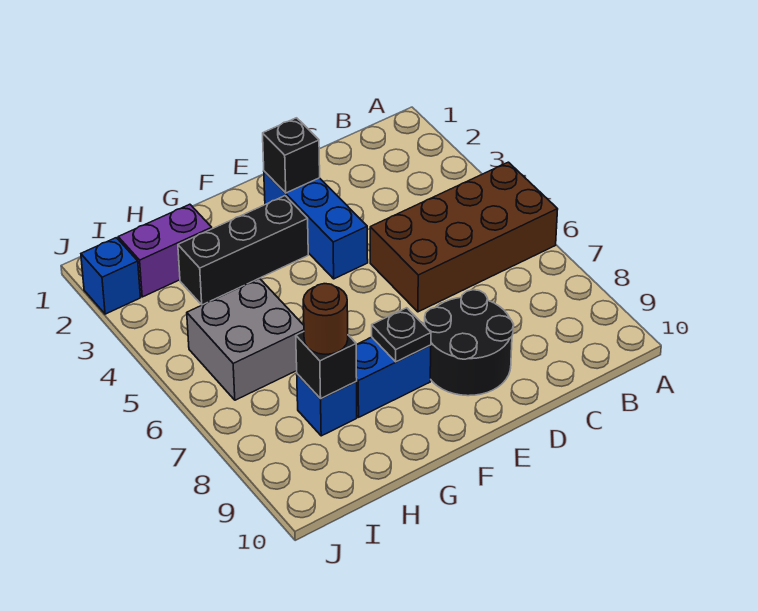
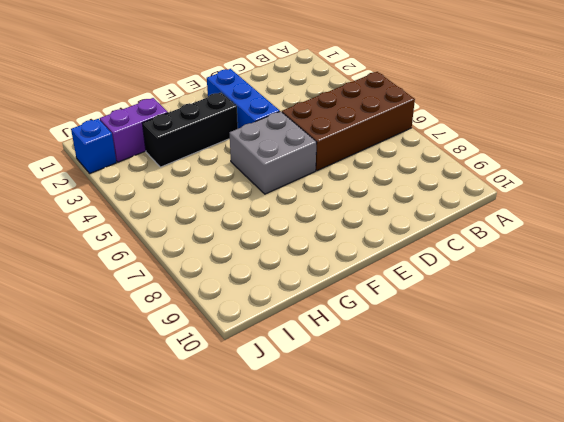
grey brick E5:F6 level 1 -> grey brick H5:I6 level 1
none -> black round brick D8:E9 level 1
none -> blue brick F8:G8 level 1
none -> blue brick H8 level 1

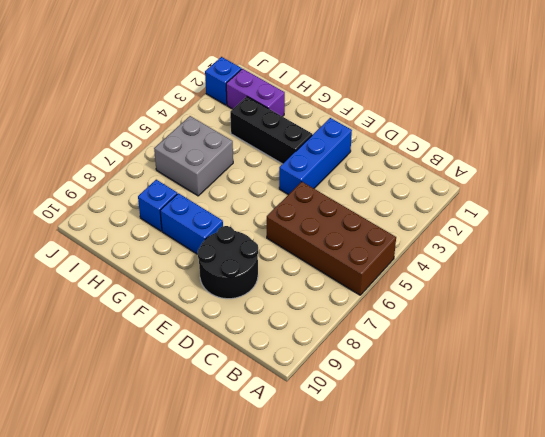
none -> black brick E2 level 2
none -> black plate F8 level 2
none -> black brick H8 level 2

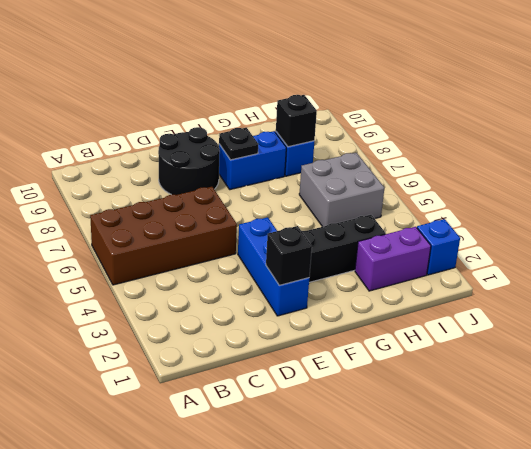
none -> brown round brick H8 level 3

